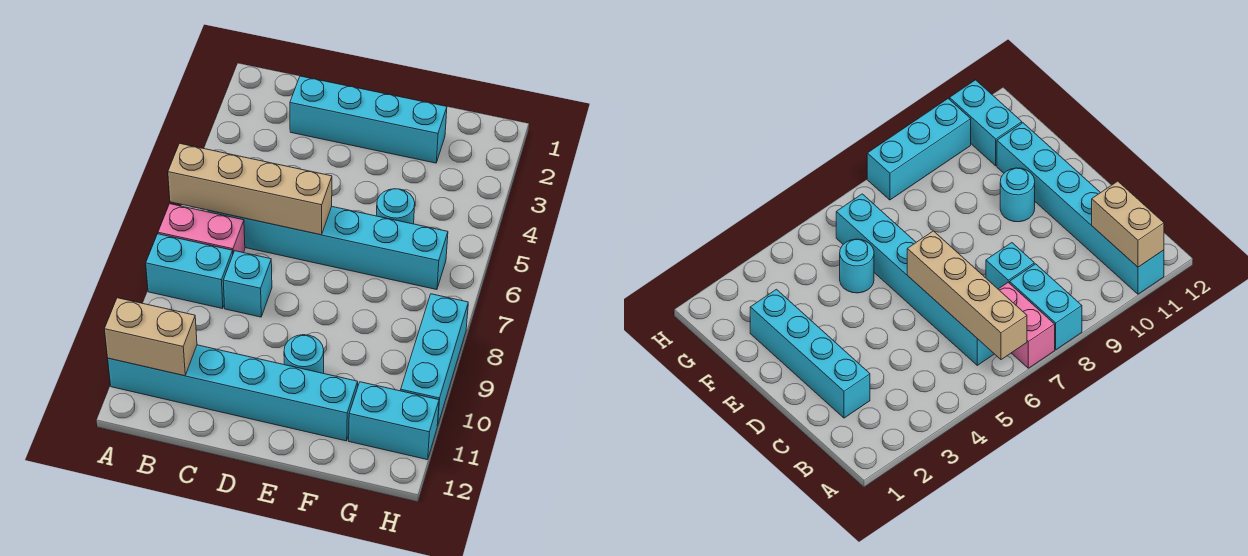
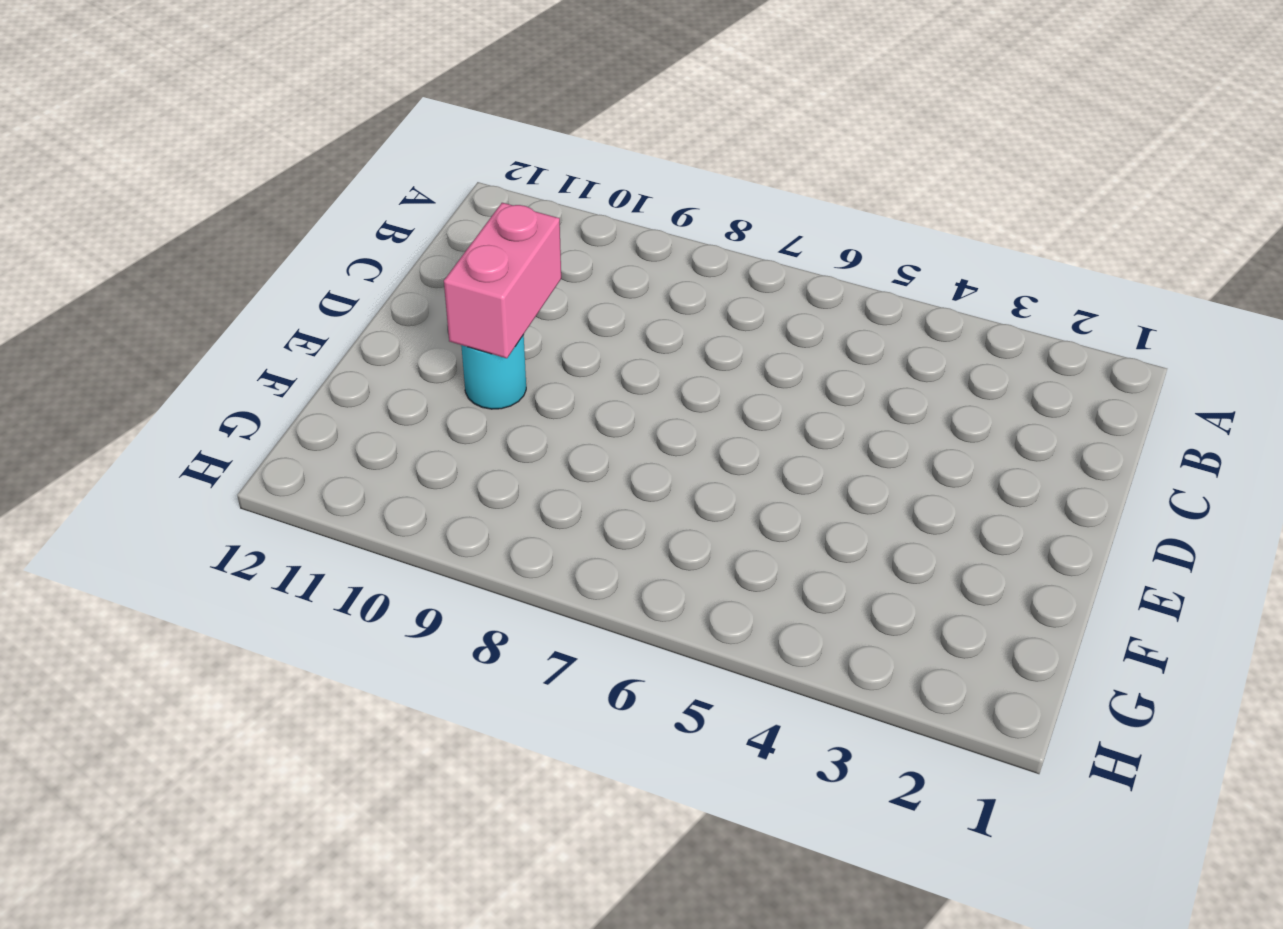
pink brick D10:E10 level 2 -> pink brick A7:B7 level 1
none -> cyan brick A8:B8 level 1
none -> cyan brick A11:F11 level 1
none -> cyan brick B6:G6 level 1

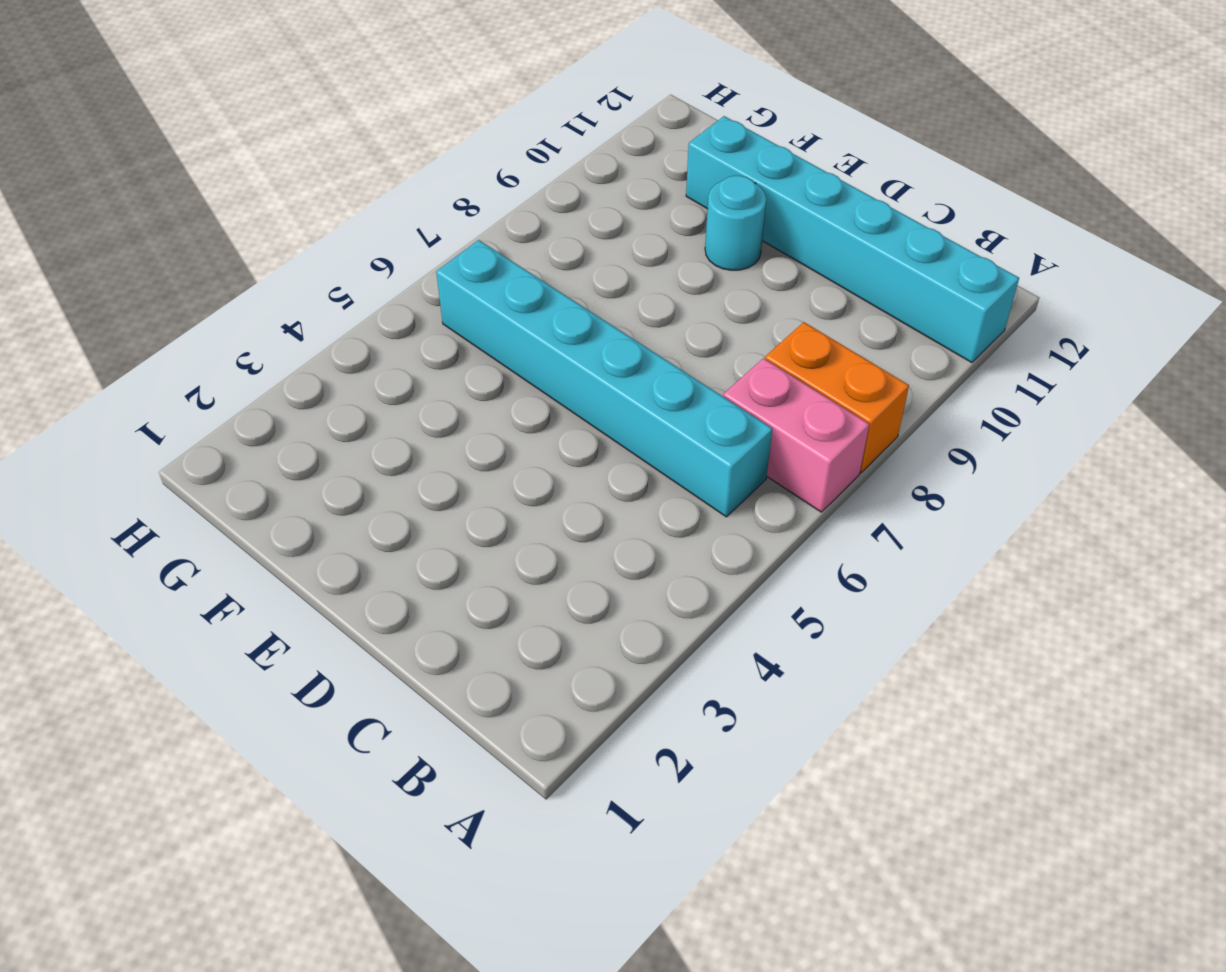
orange brick A8:B8 level 1 -> cyan brick A8:B8 level 1
none -> cyan brick C2:F2 level 1
none -> cyan brick C8 level 1
none -> cyan round brick F5 level 1

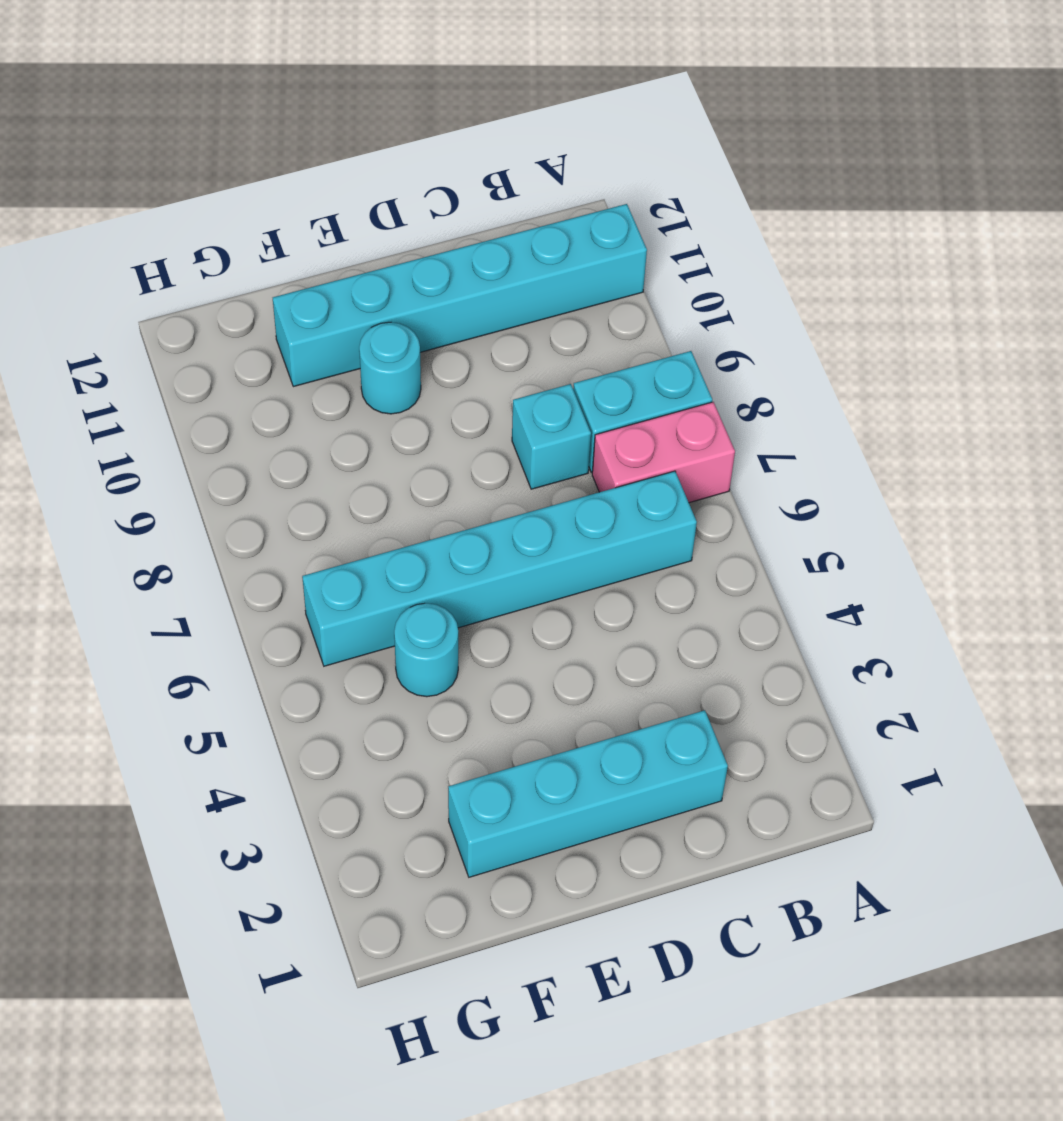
none -> cyan brick G11:H11 level 1
none -> cyan brick H8:H10 level 1
none -> tan brick A6:D6 level 2

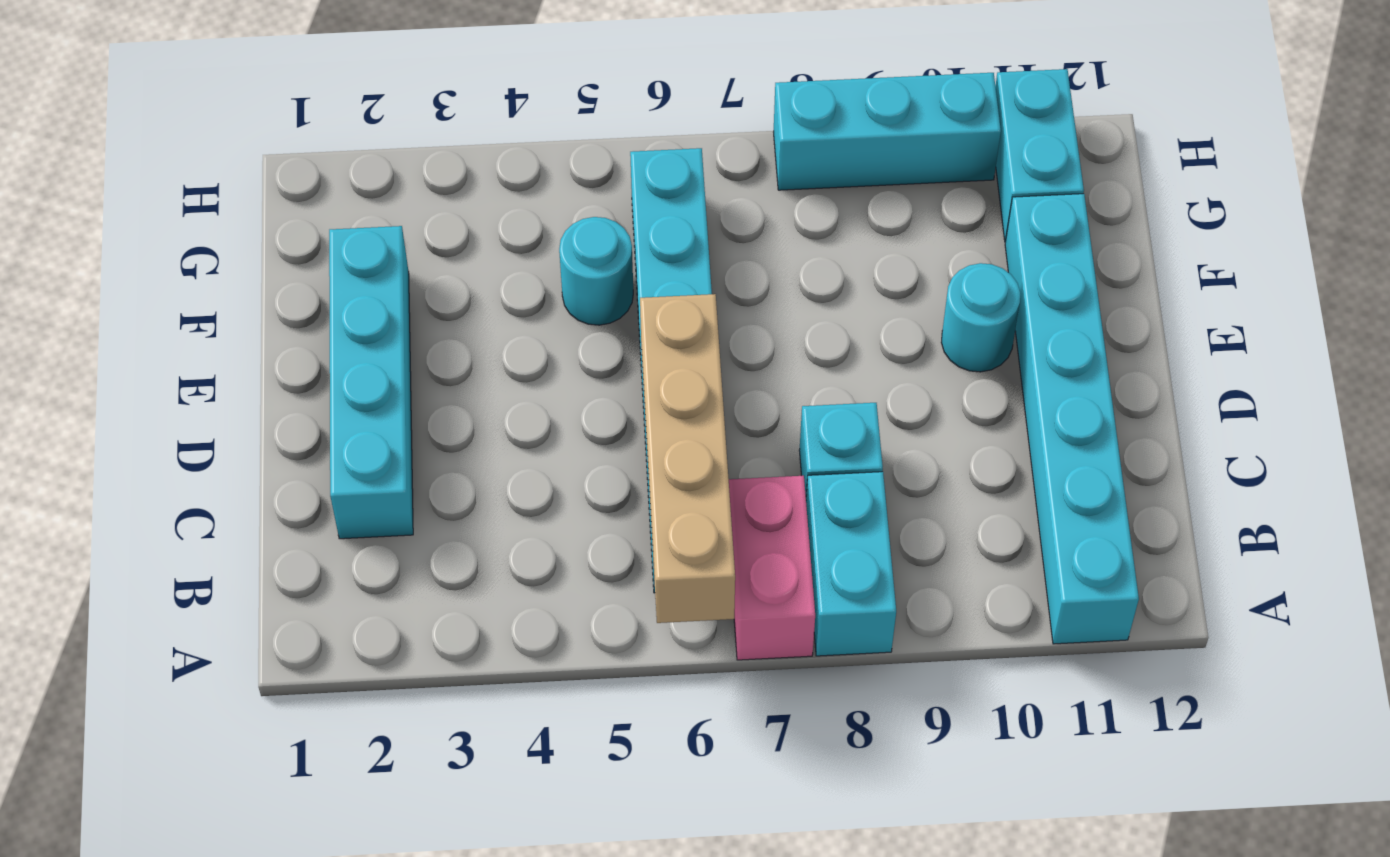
none -> tan brick A11:B11 level 2

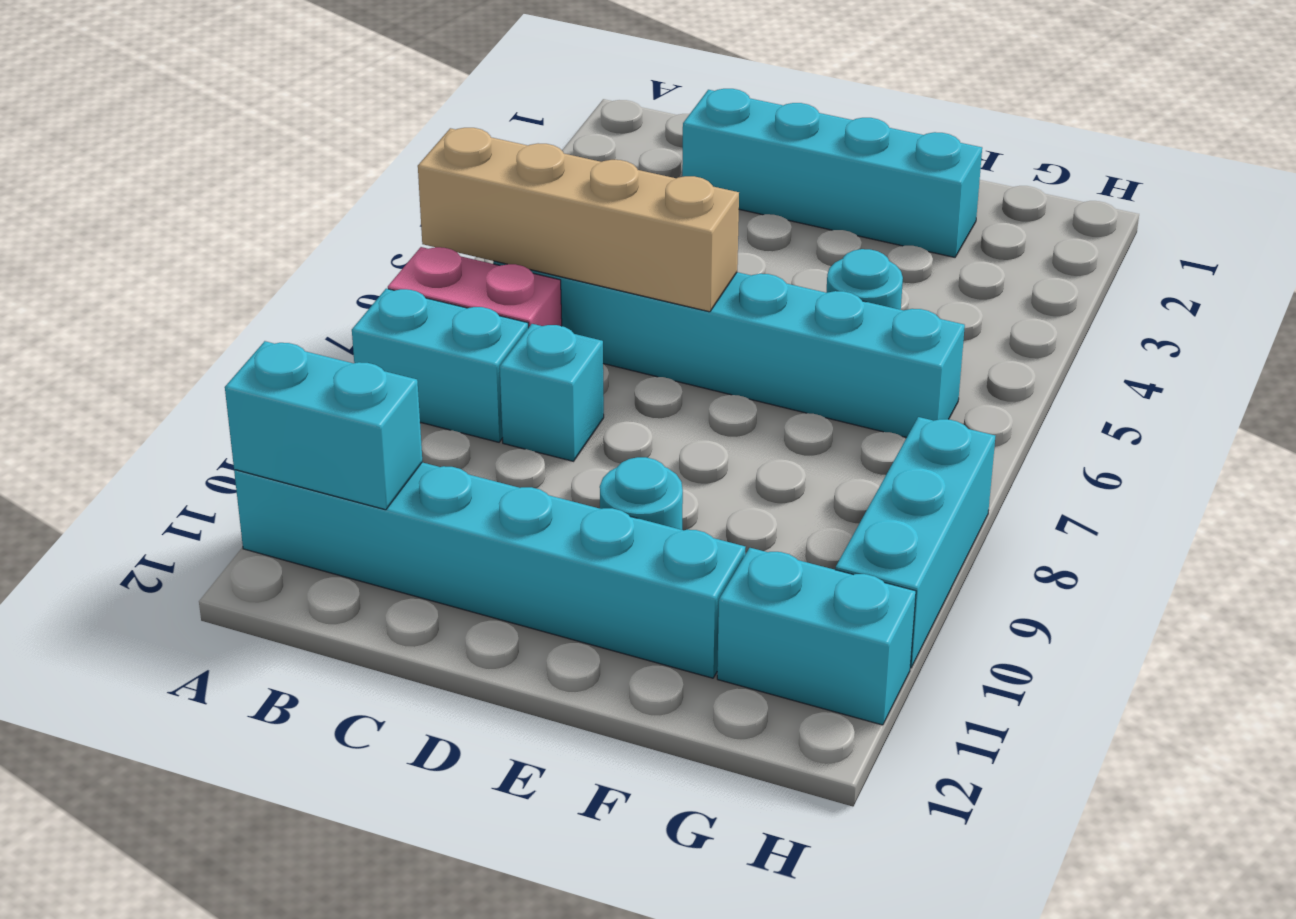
cyan brick A11:B11 level 2 -> tan brick A11:B11 level 2

